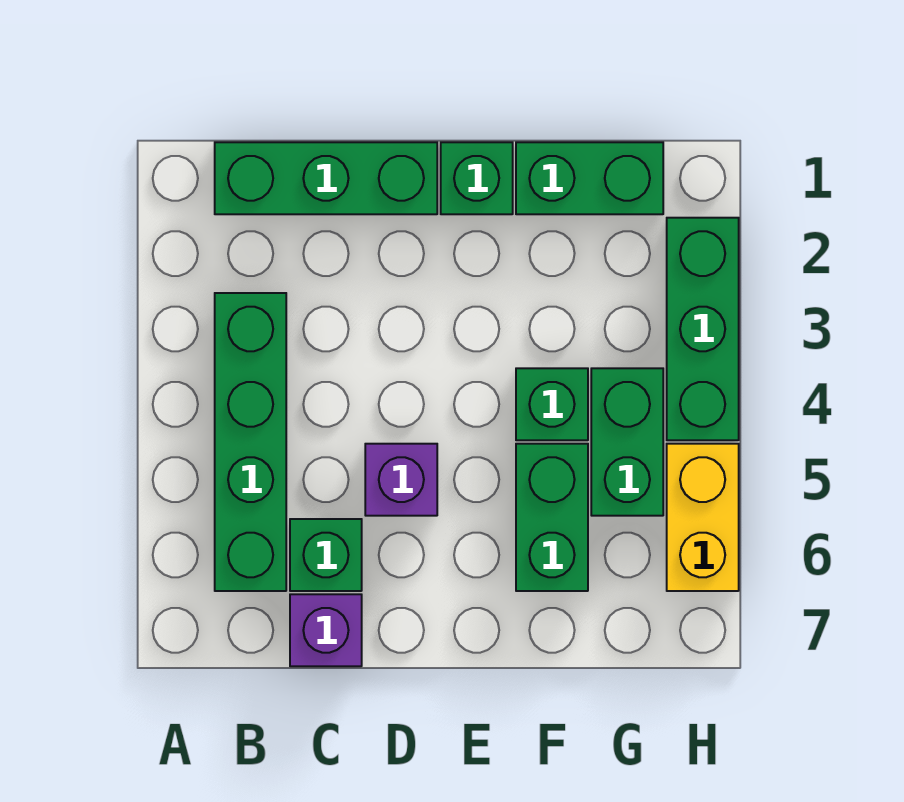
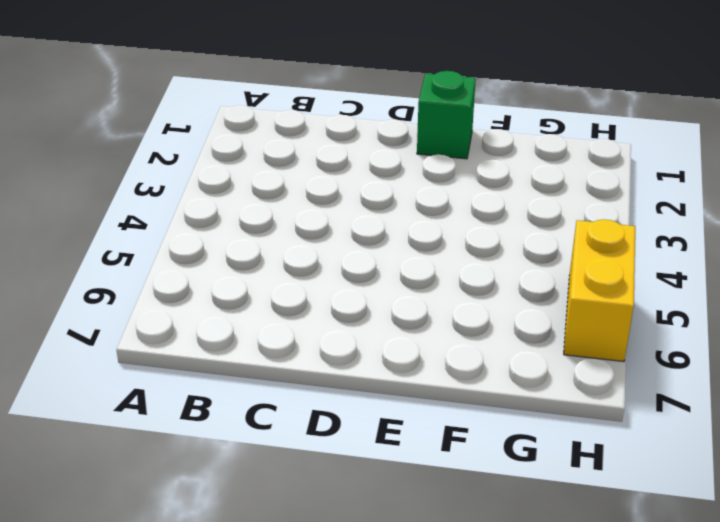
none -> green brick B1:D1 level 1
none -> green brick B3:B6 level 1
none -> green brick C6 level 1

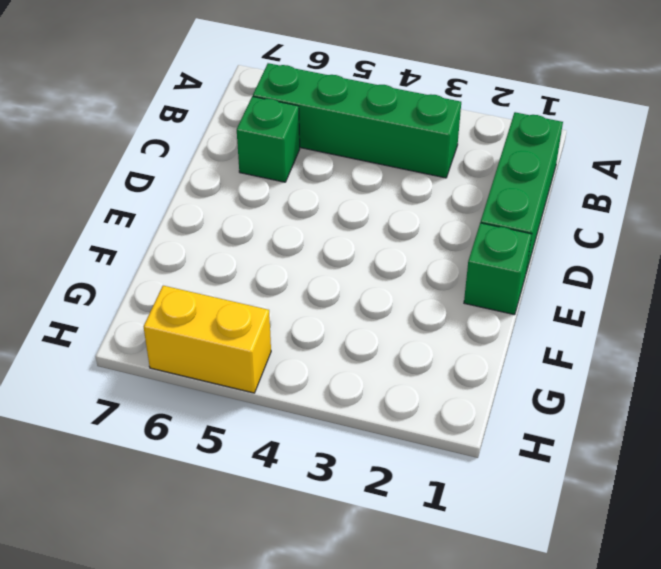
none -> purple brick C7 level 1
none -> purple brick D5 level 1
none -> green brick F1:G1 level 1

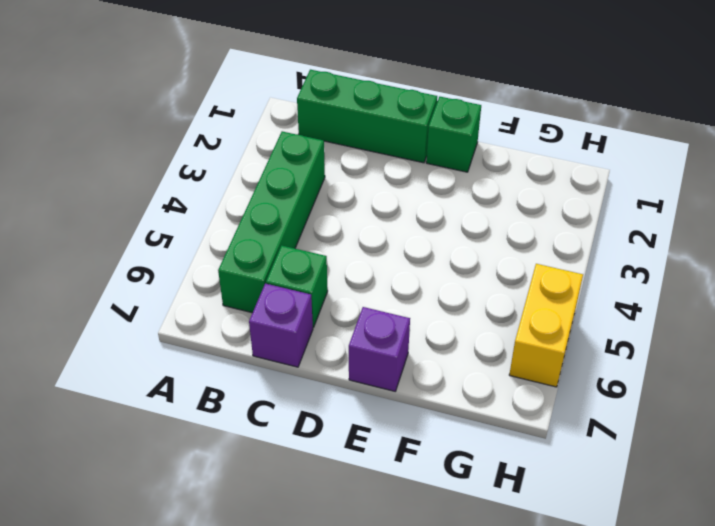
purple brick E7 level 1 -> purple brick D5 level 1
none -> green brick F1:G1 level 1
none -> green brick F4 level 1
none -> green brick F5:F6 level 1

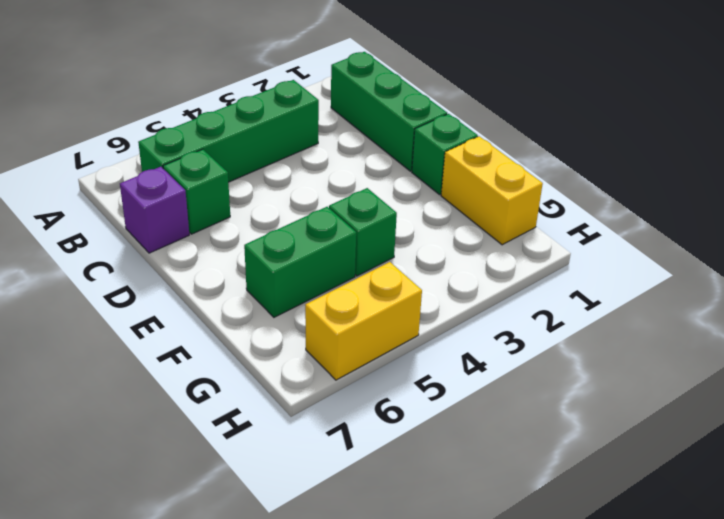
yellow brick F1:G1 level 1 -> green brick F1:G1 level 1
none -> purple brick D5 level 1
none -> green brick G4:G5 level 1
none -> green brick H2:H4 level 1

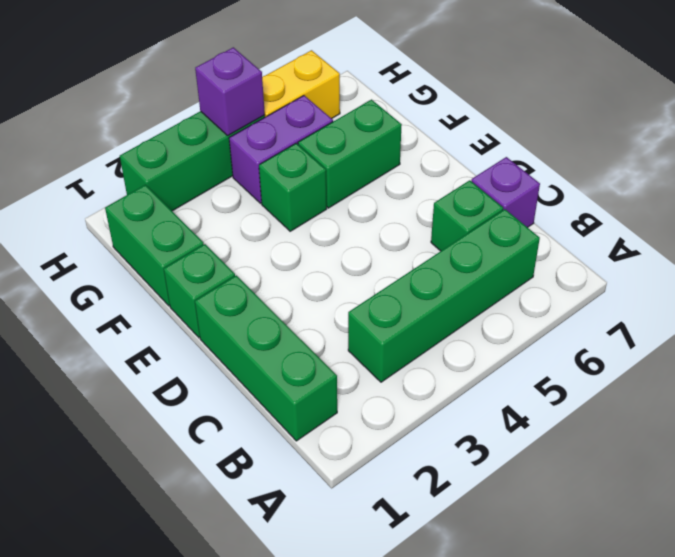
purple brick G4:G5 level 1 -> green brick G4:G5 level 1
purple brick H4 level 2 -> purple brick D5 level 1

